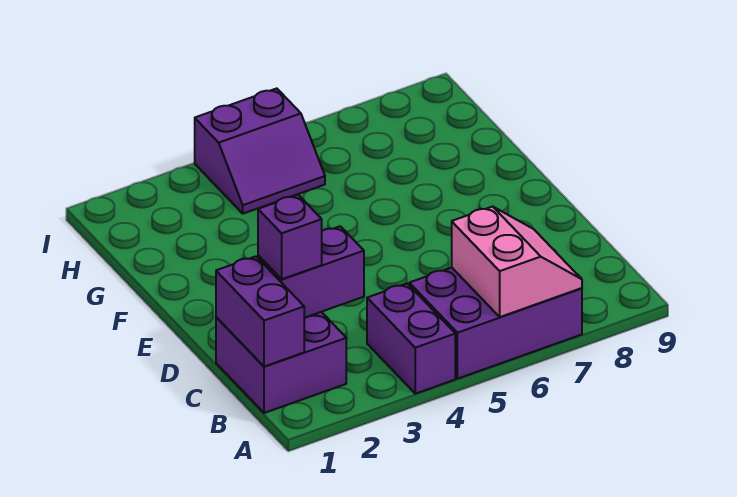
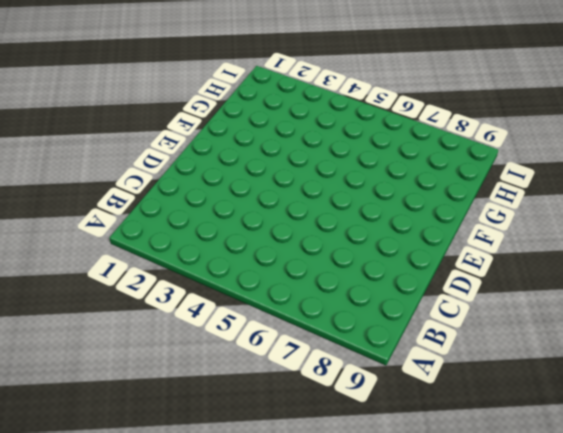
none -> purple brick A4:B4 level 1
none -> purple brick A5:B7 level 1

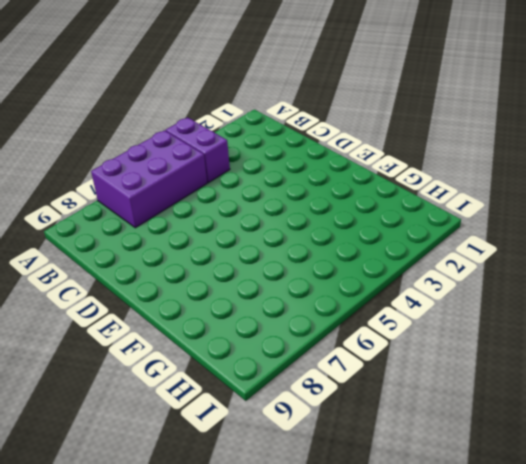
none -> purple brick B1:C2 level 1
none -> purple slope H4:I5 level 1 top I

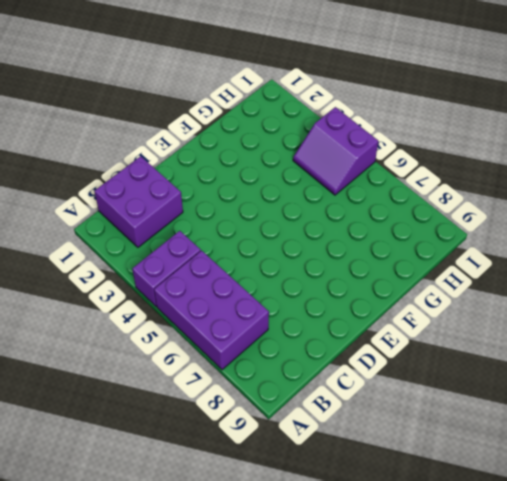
none -> pink slope A6:B7 level 2 top 6
none -> purple brick B1:C1 level 2

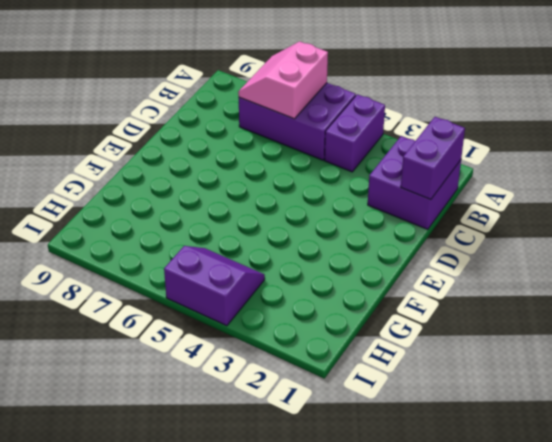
none -> purple brick C2:C3 level 2
none -> purple brick C2 level 3

